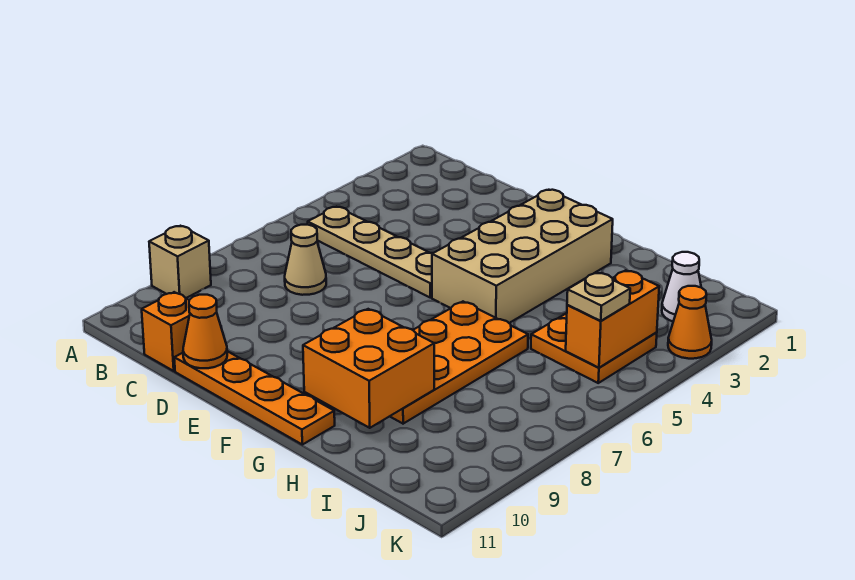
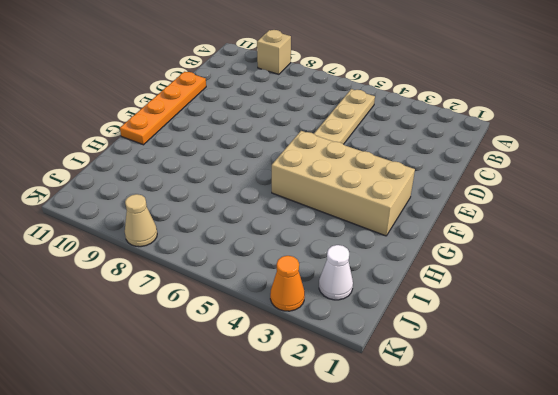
tan cone K8 level 1 -> tan cone C7 level 1
none -> orange brick C11 level 1
none -> orange plate G6:H9 level 1
none -> orange plate I4:J5 level 1

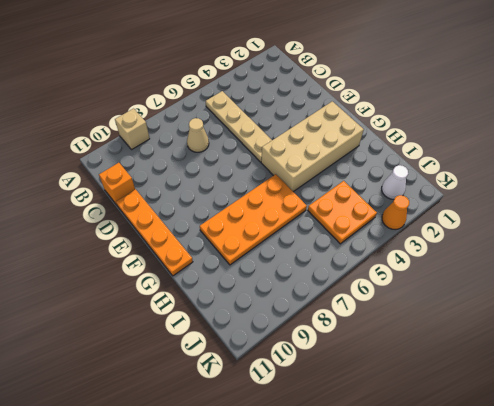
none -> orange cone D11 level 2
none -> orange brick G9:H10 level 2
none -> orange brick J4:J5 level 2

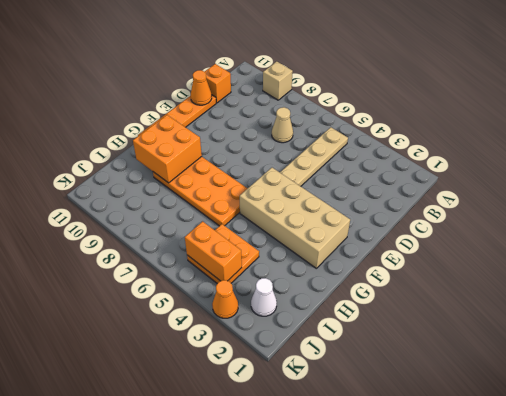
none -> tan plate J5 level 3

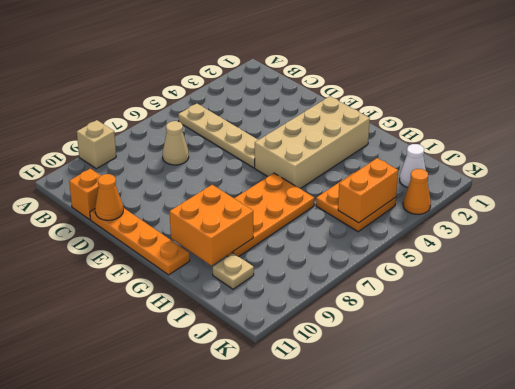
tan plate I10 level 1 -> tan plate J5 level 3

